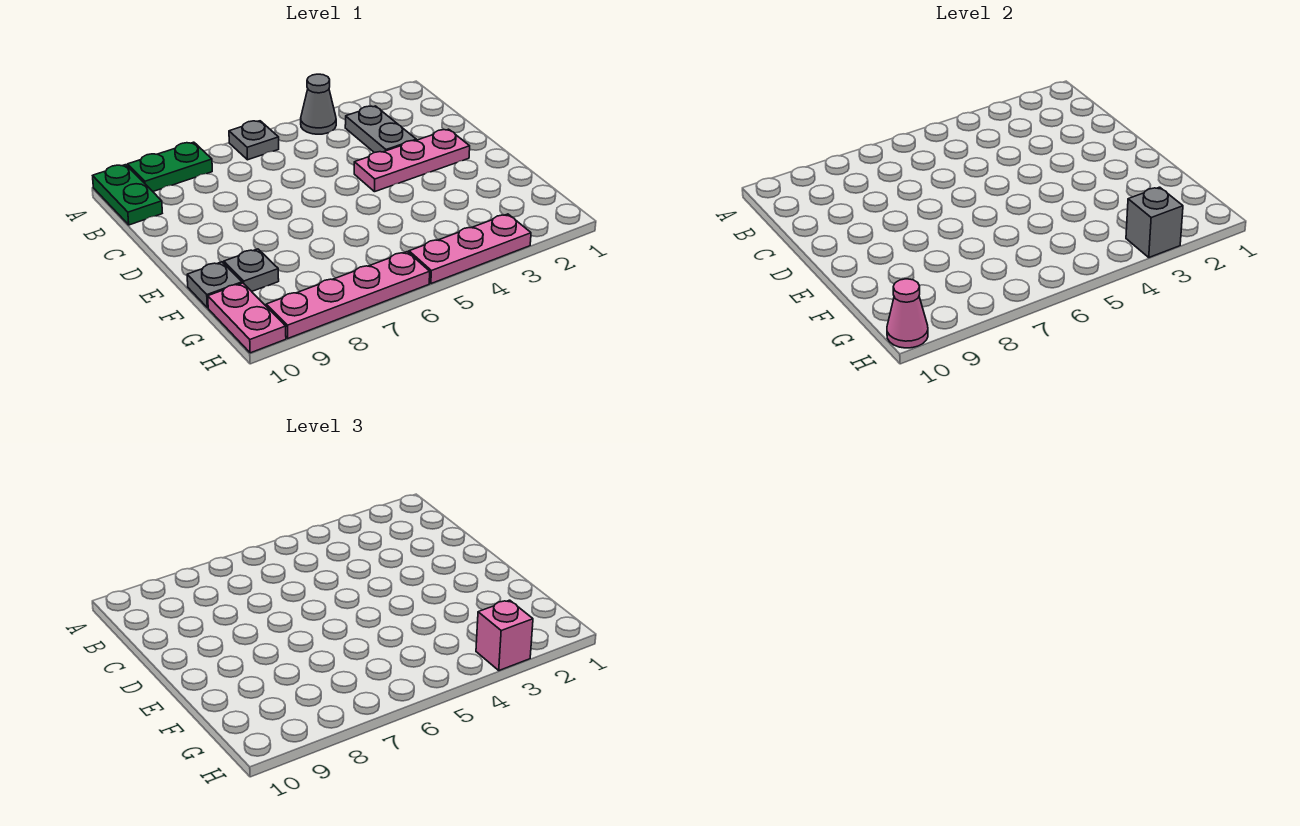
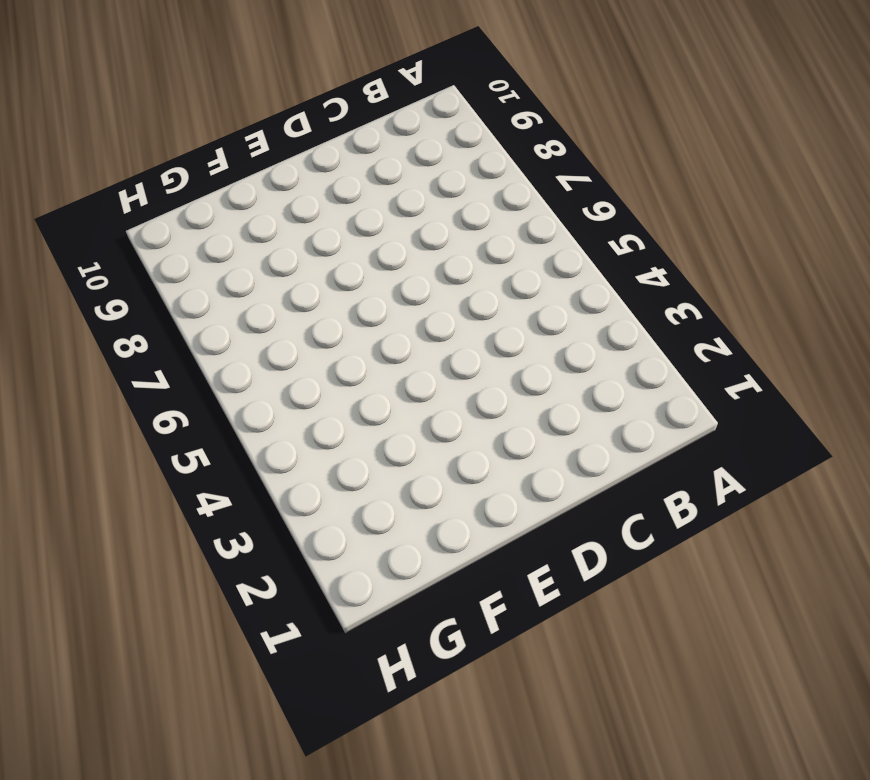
none -> grey cone A4 level 1
none -> grey plate A6 level 1
none -> green plate A8:A9 level 1

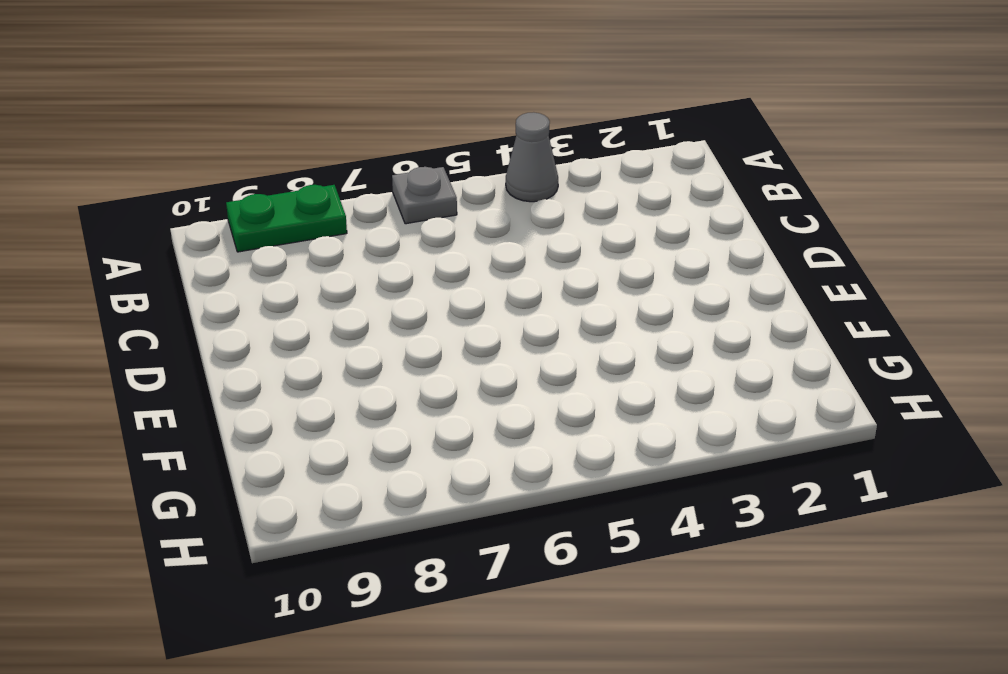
none -> green plate A10:B10 level 1
none -> grey plate B3:C3 level 1
none -> pink plate D2:D4 level 1

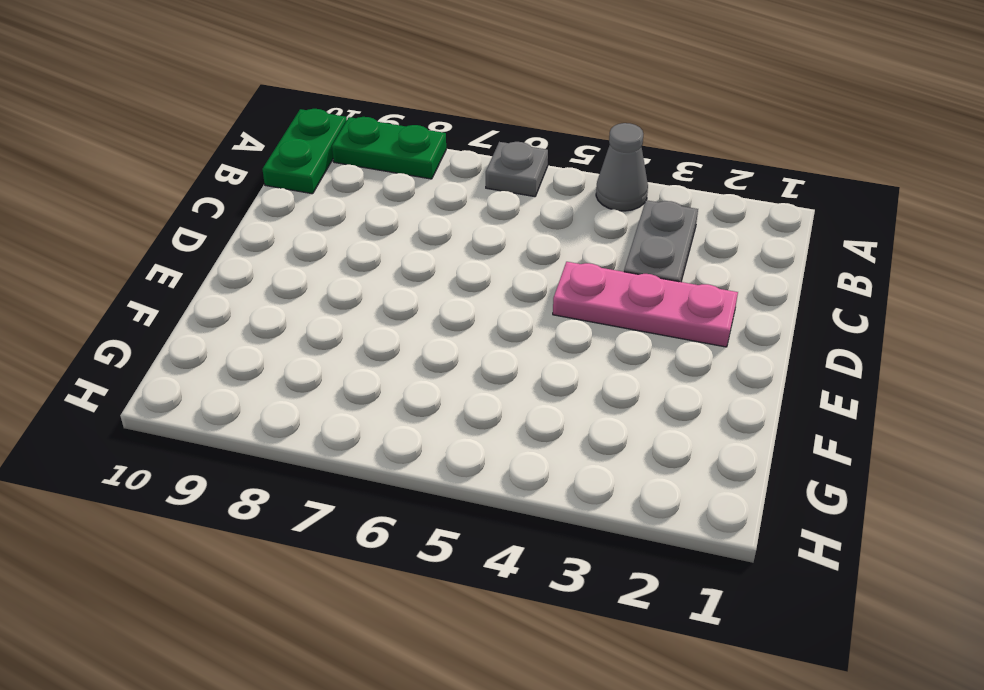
none -> grey plate F9 level 1
none -> grey plate F10 level 1
none -> pink plate G10:H10 level 1

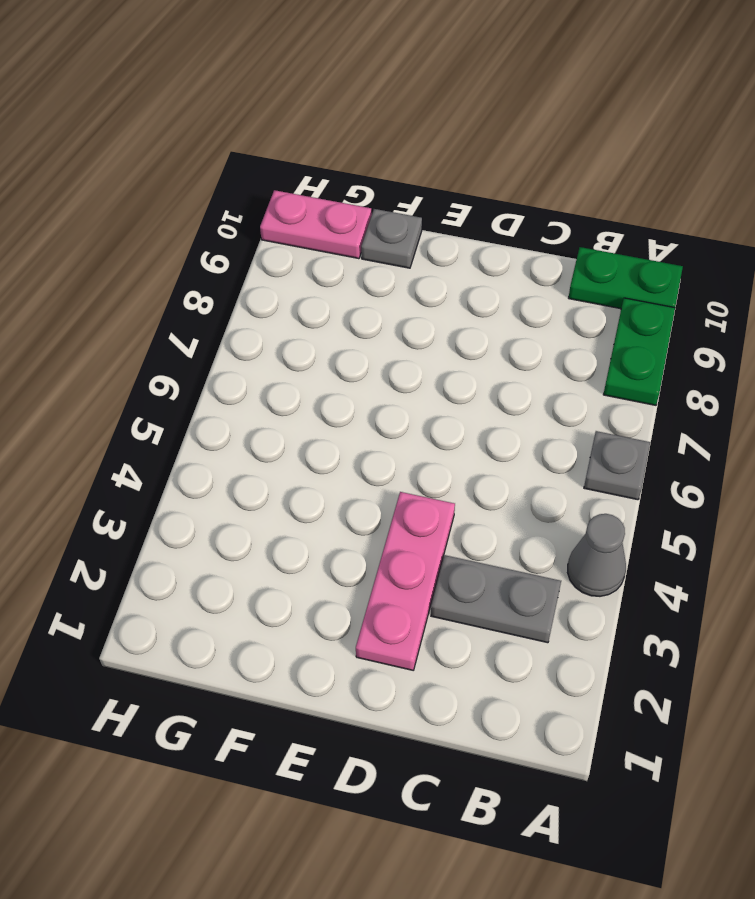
none -> grey plate F9 level 1
none -> pink plate H3:H5 level 1
none -> pink plate H6:H9 level 1

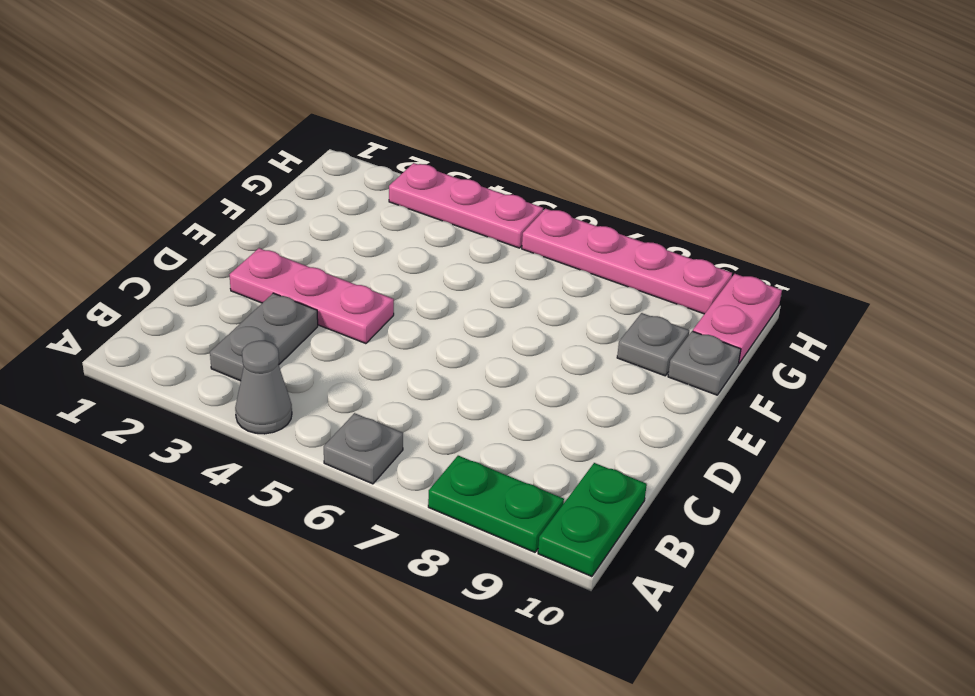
none -> grey brick H3 level 2
none -> pink cone H10 level 2
none -> pink brick H3 level 3

